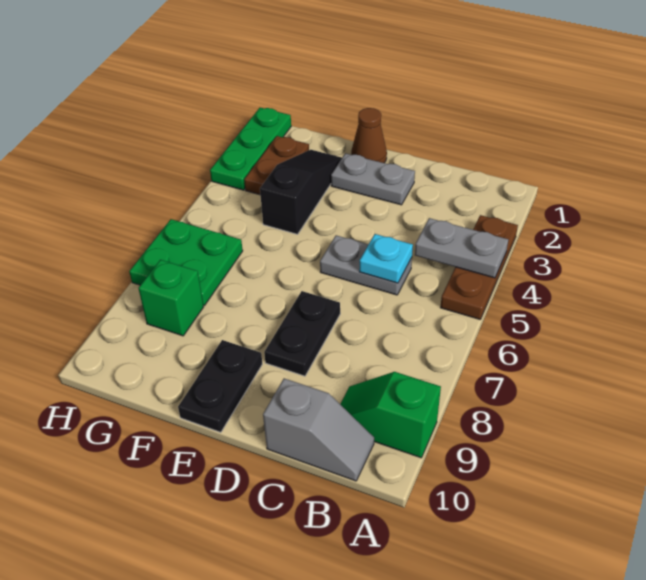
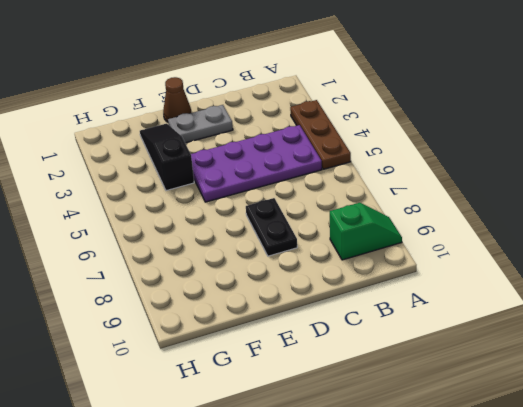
green slope A9:B9 level 1 top B -> green slope A9:B9 level 1 top A
purple plate B4:E5 level 1 -> grey plate C5:D5 level 1
none -> grey slope B10:C10 level 1 top C
none -> black plate E9:E10 level 1
none -> brown plate G2:G3 level 1

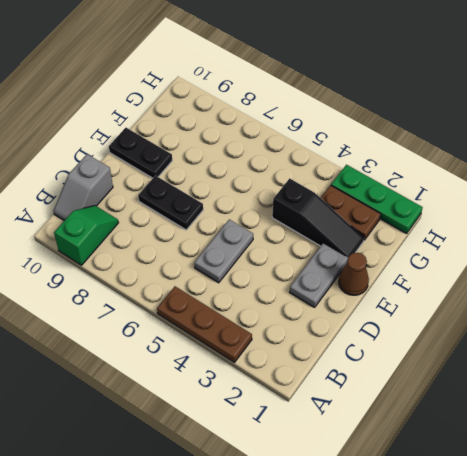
none -> green plate G6:H7 level 1
none -> green brick G8 level 1
none -> grey plate A4:B4 level 2

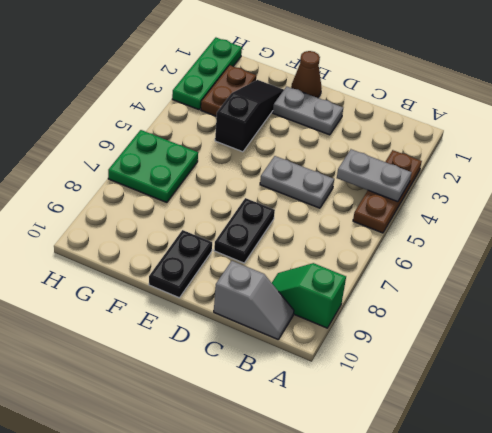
none -> green brick G8 level 1
none -> cyan plate C5 level 2

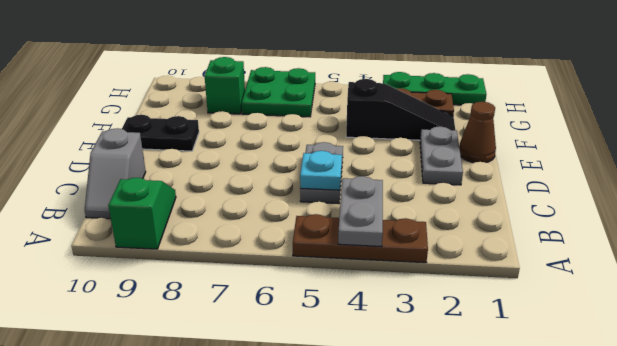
none -> black plate D7:D8 level 1

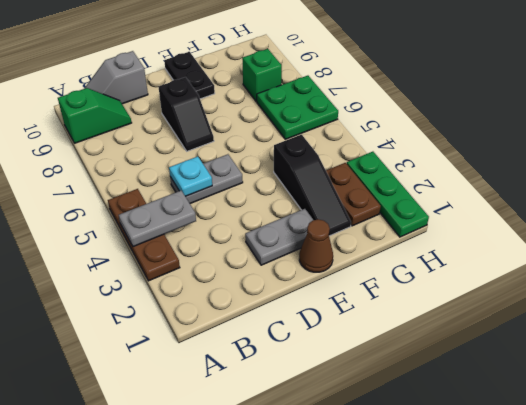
black slope D7:D8 level 1 top 8 -> black plate D7:D8 level 1

